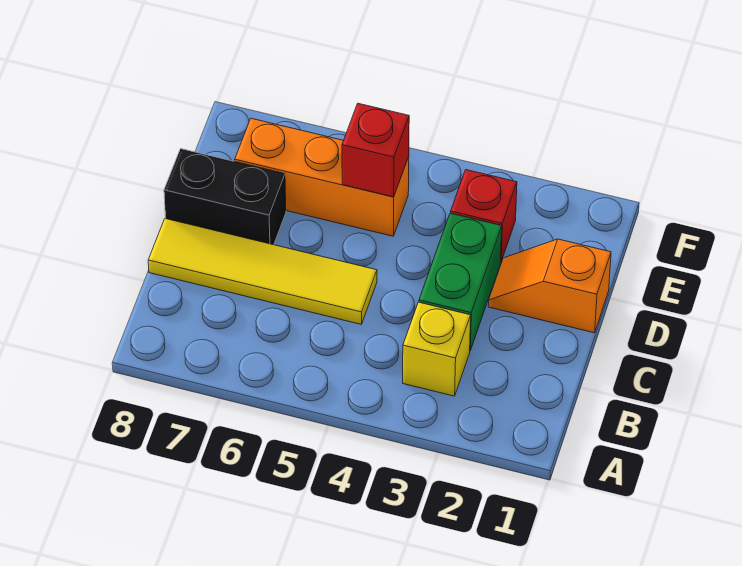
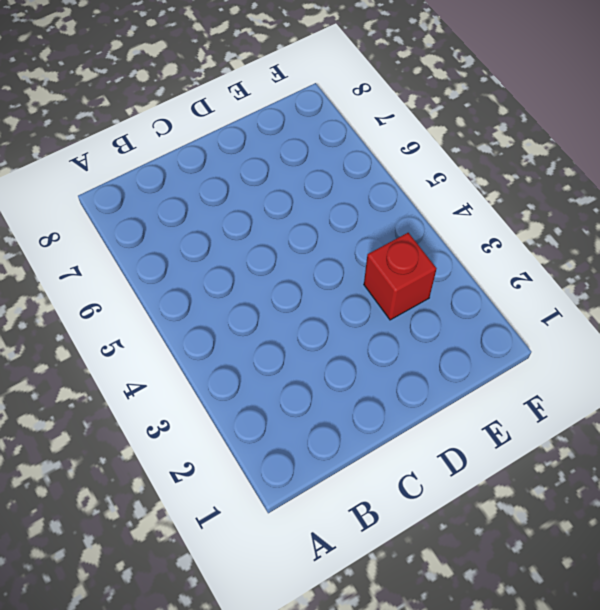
none -> yellow brick B3 level 1
none -> green brick C3:D3 level 1

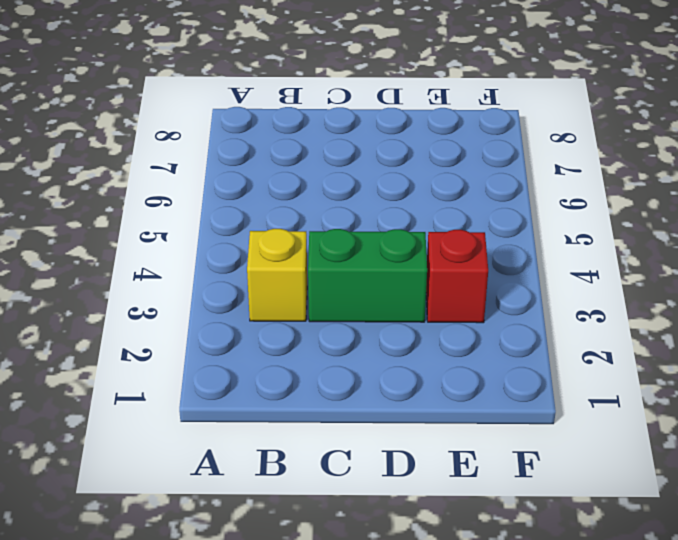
none -> yellow tile C5:C8 level 1
none -> orange slope D1:D2 level 1 top 1

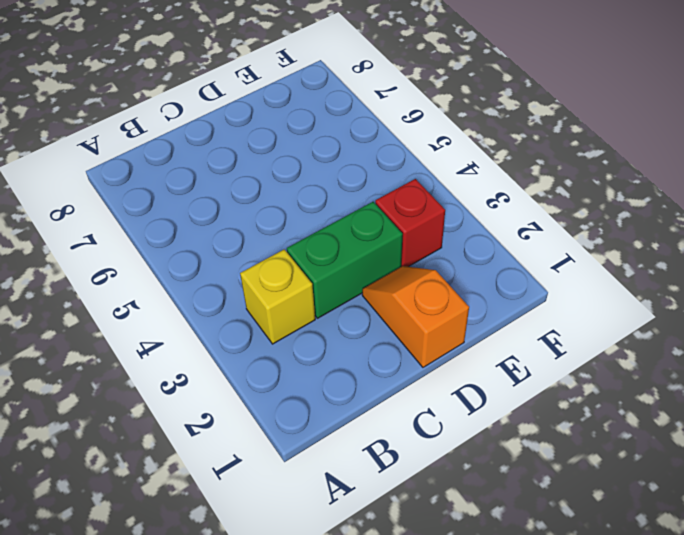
none -> yellow tile C5:C8 level 1
none -> black brick D7:D8 level 1

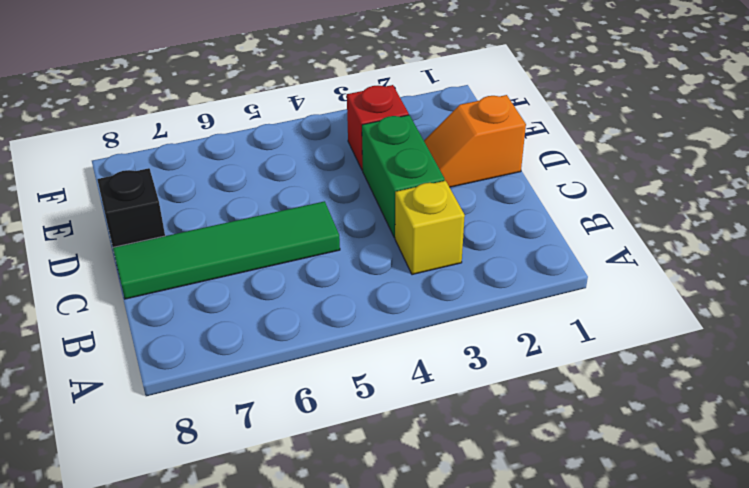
green tile C5:C8 level 1 -> yellow tile C5:C8 level 1
black brick D8 level 1 -> black brick D7:D8 level 1
none -> orange brick E5:E7 level 1
none -> red brick E5 level 2

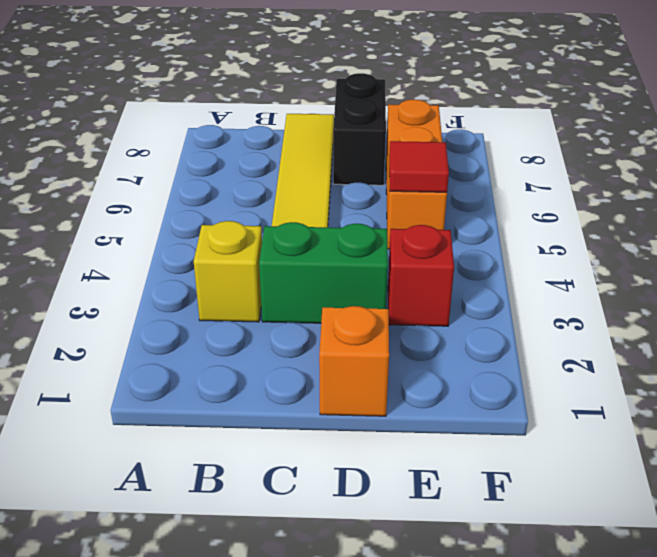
red tile E5 level 2 -> red brick E5 level 2

